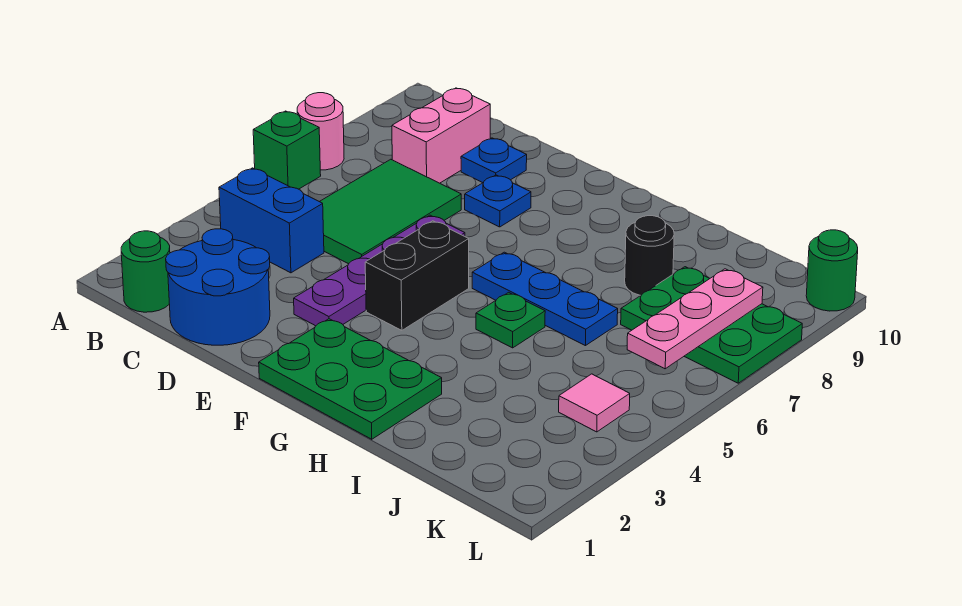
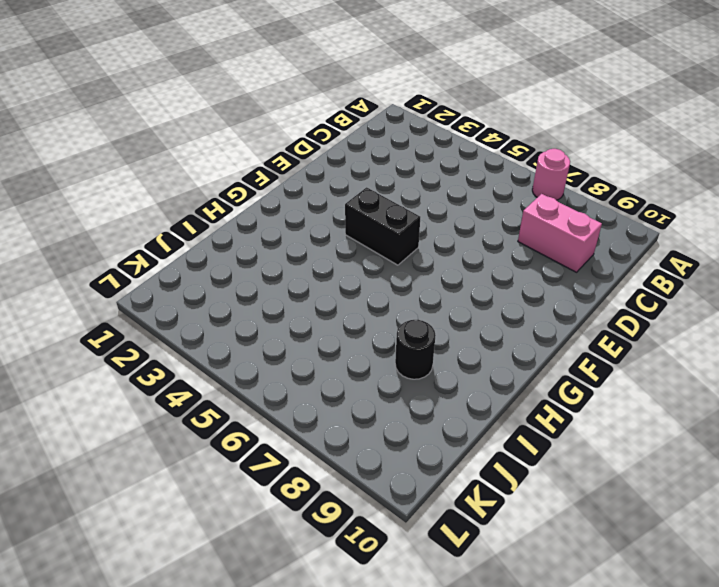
none -> green brick A6 level 1
none -> green round brick B1 level 1
none -> blue brick B4:C4 level 1

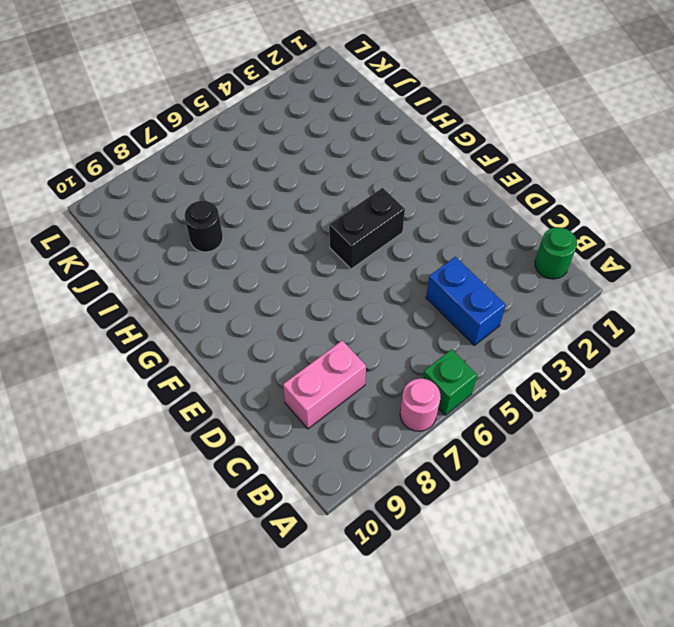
none -> blue round brick C1:D2 level 1
none -> green tile C5:D7 level 1
none -> blue plate D9 level 1

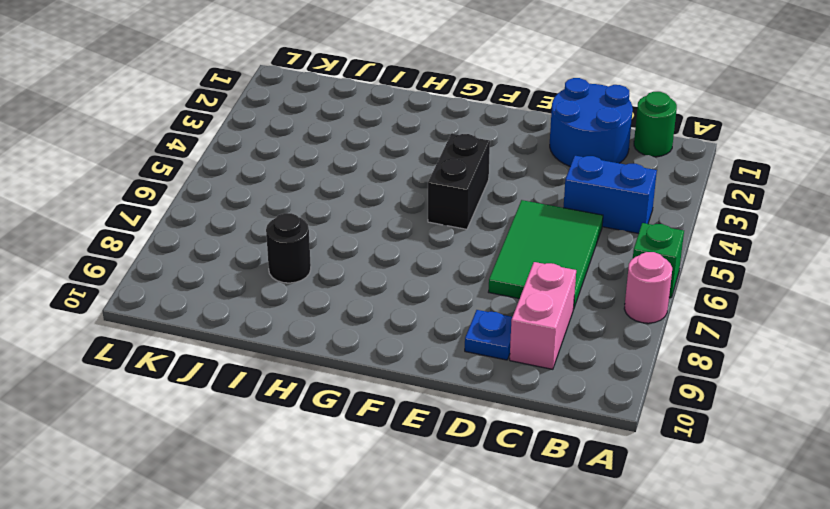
none -> purple plate E3:E6 level 1
none -> blue plate E8 level 1
none -> green plate F1:H2 level 1

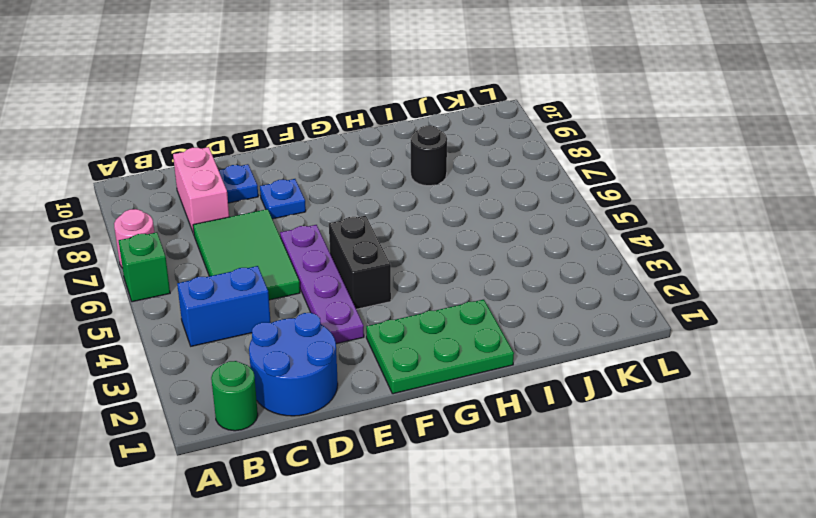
none -> blue plate G6:I6 level 1
none -> green plate H5 level 1
none -> green plate J7:L8 level 1

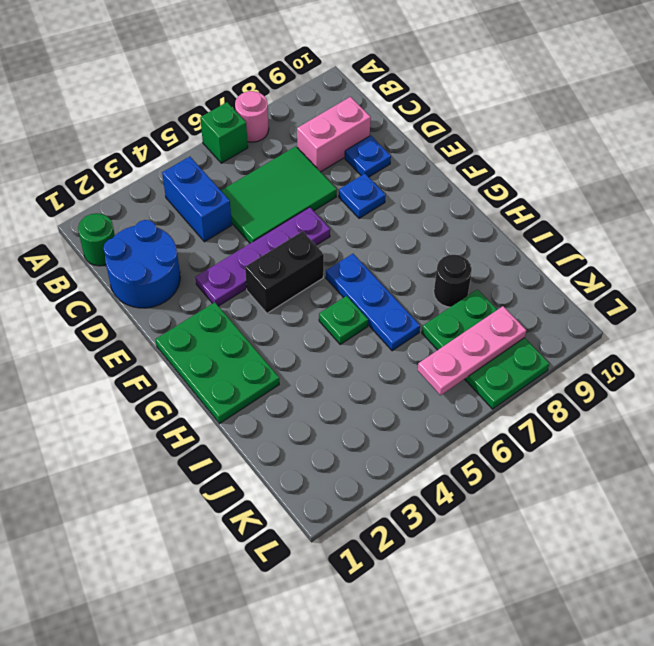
none -> pink tile K4 level 1
none -> green round brick L10 level 1

